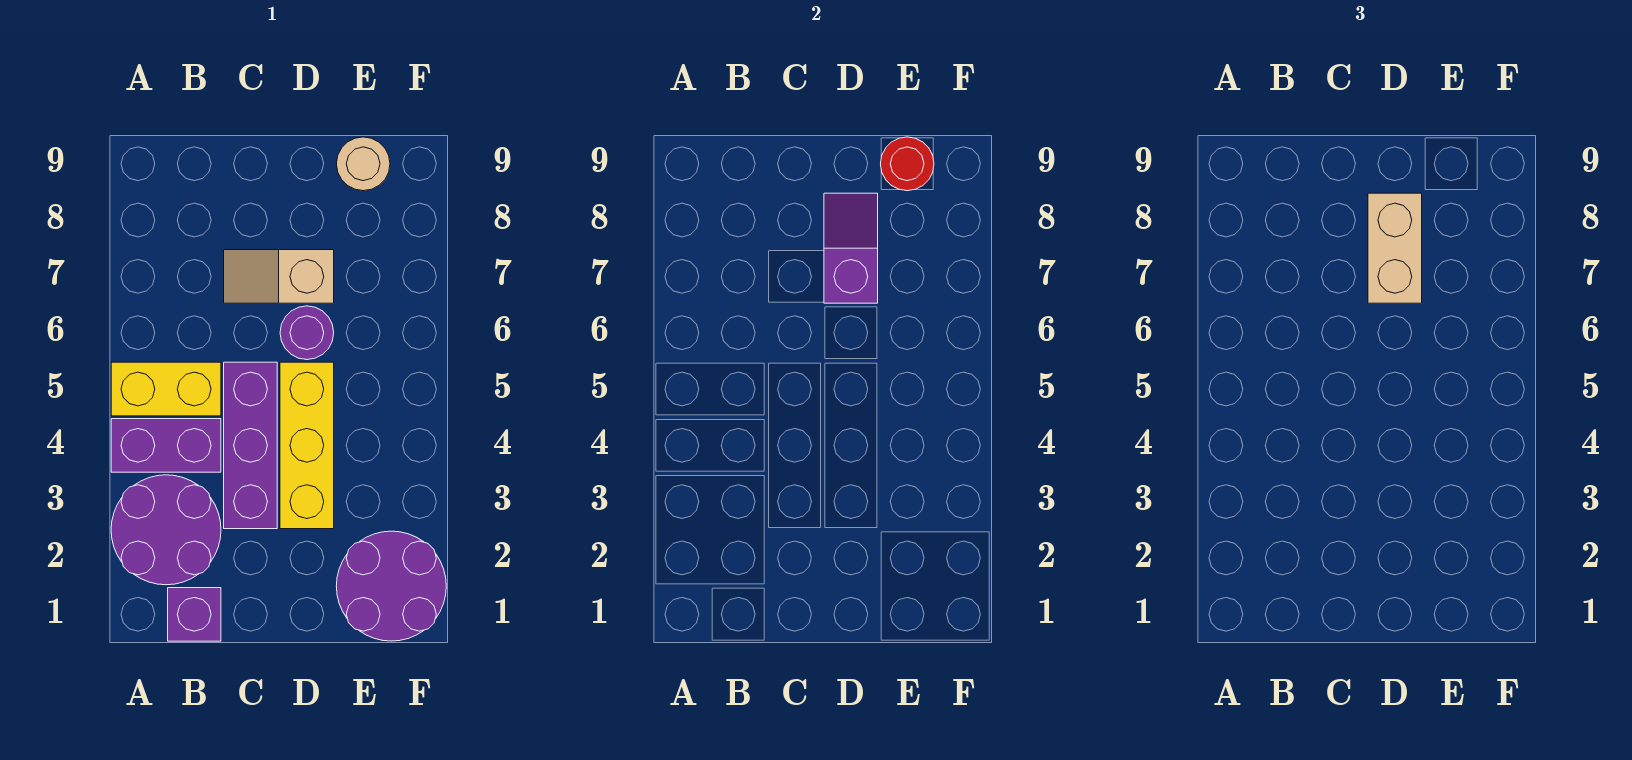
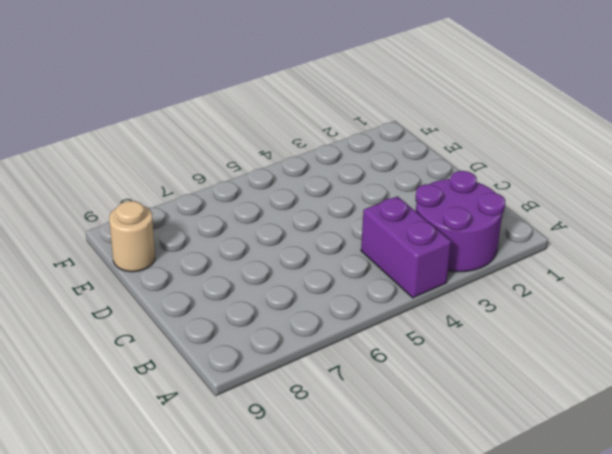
none -> yellow brick A5:B5 level 1
none -> purple brick B1 level 1
none -> purple brick C3:C5 level 1

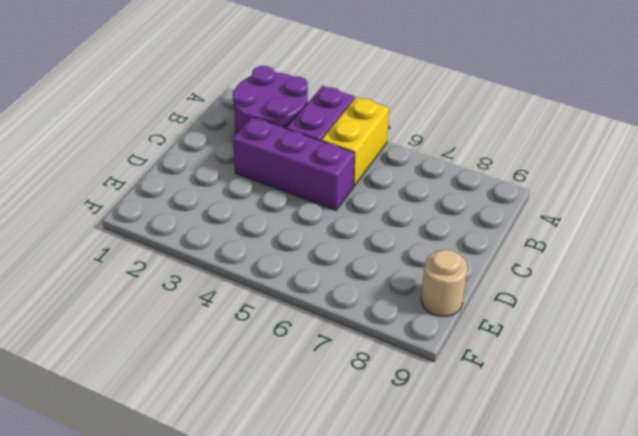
none -> purple brick B1 level 1
none -> tan slope C7:D7 level 1 top D
none -> yellow brick D3:D5 level 1

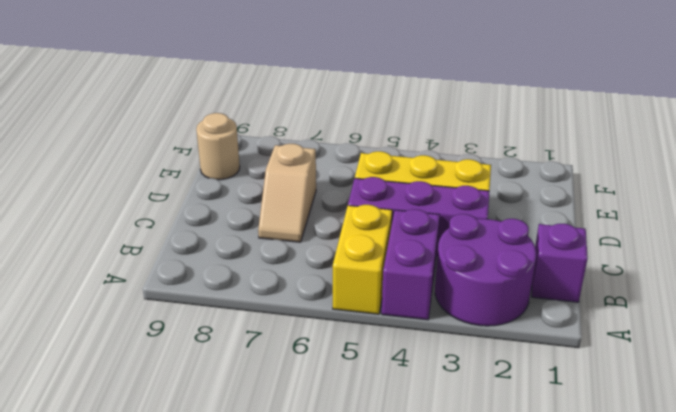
none -> purple round brick D6 level 1
none -> purple round brick E1:F2 level 1
none -> purple slope D7:D8 level 2 top 7

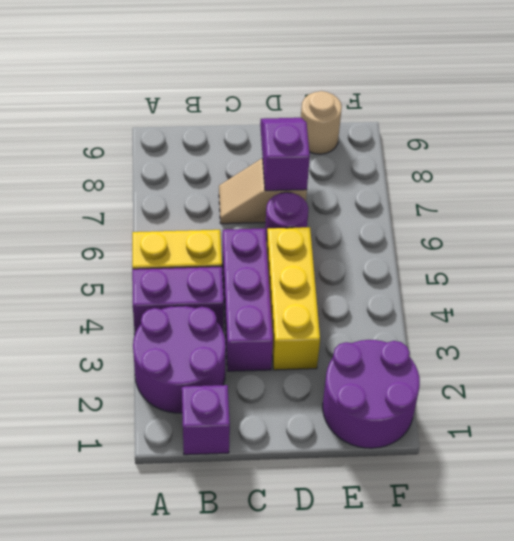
none -> red round brick E9 level 2
none -> tan brick D7:D8 level 3

